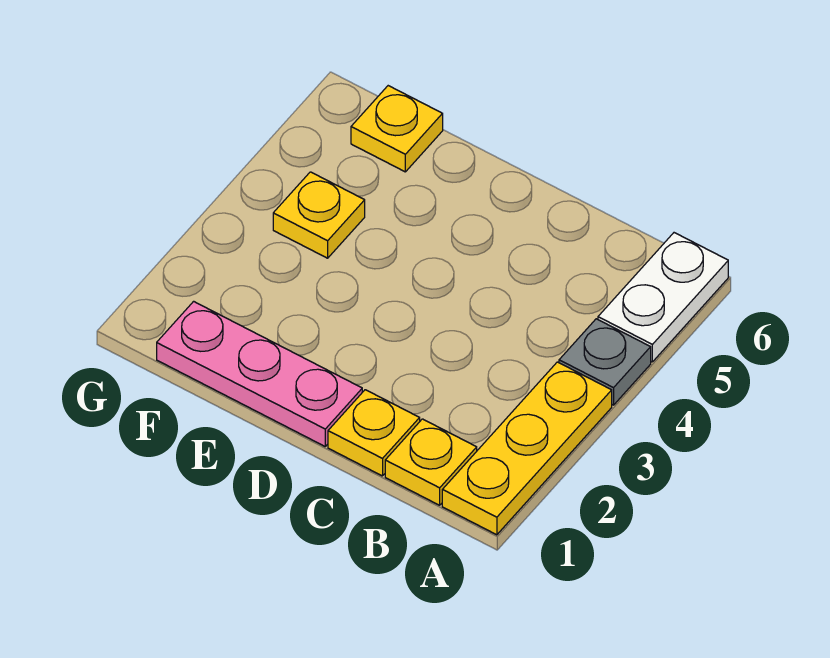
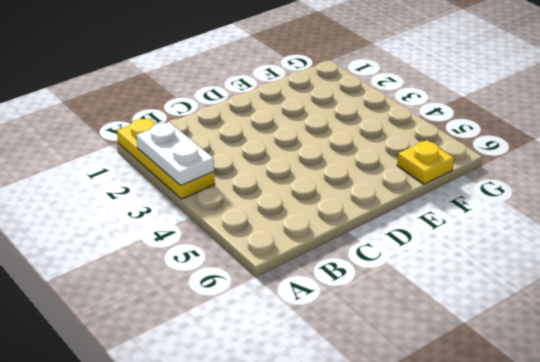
white plate A2:A3 level 2 -> white plate A5:A6 level 1
none -> grey plate A4 level 1
none -> yellow plate B1 level 1

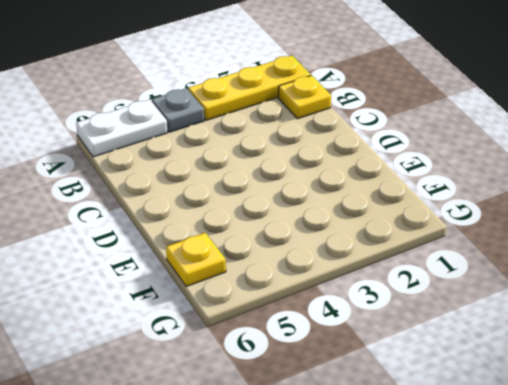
none -> yellow plate C1 level 1
none -> pink plate D1:F1 level 1

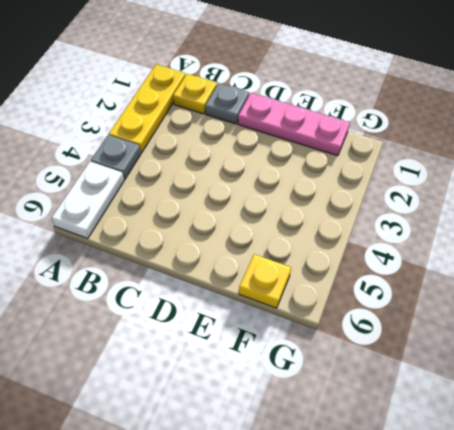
grey plate C1 level 1 -> yellow plate C1 level 1
none -> yellow plate F4 level 1

